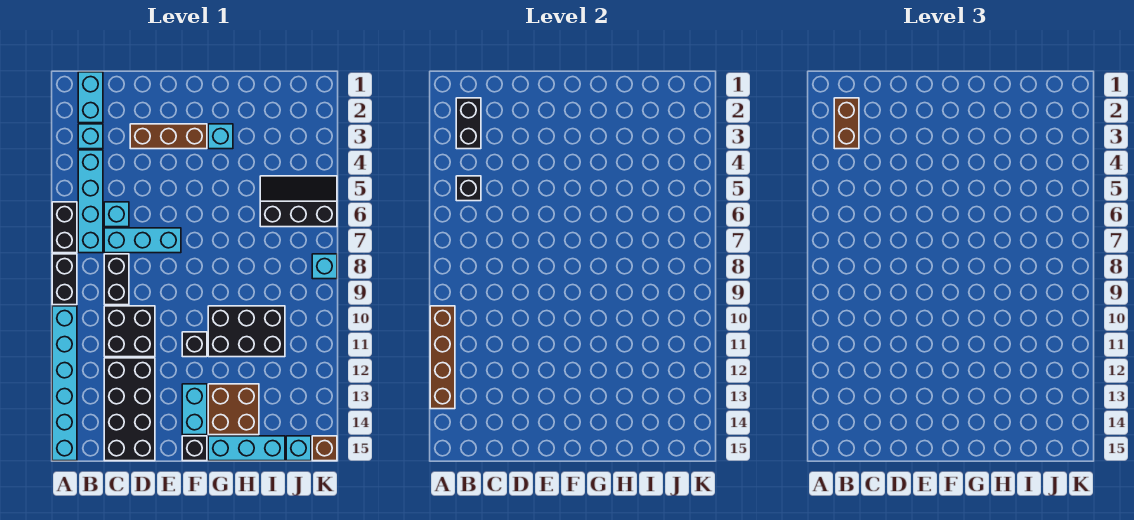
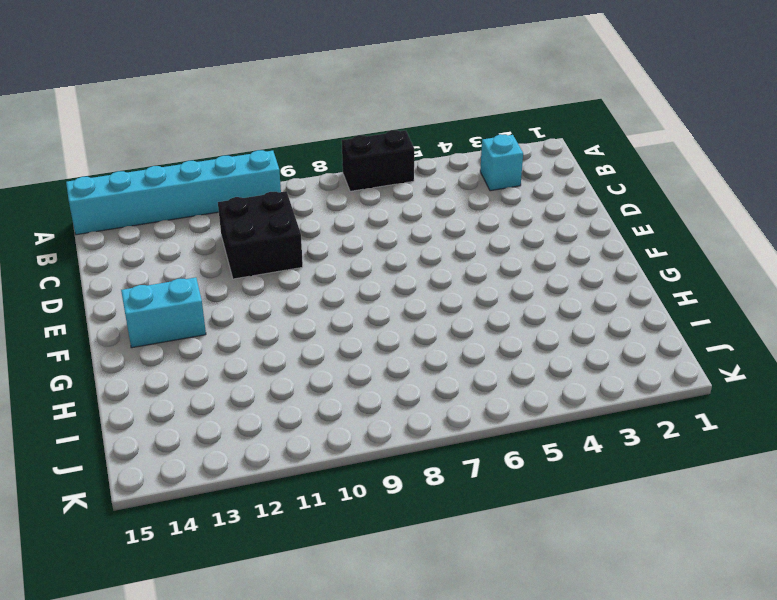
none -> black brick A8:A9 level 1
none -> cyan brick B1:B2 level 1
none -> cyan brick B4:B7 level 1

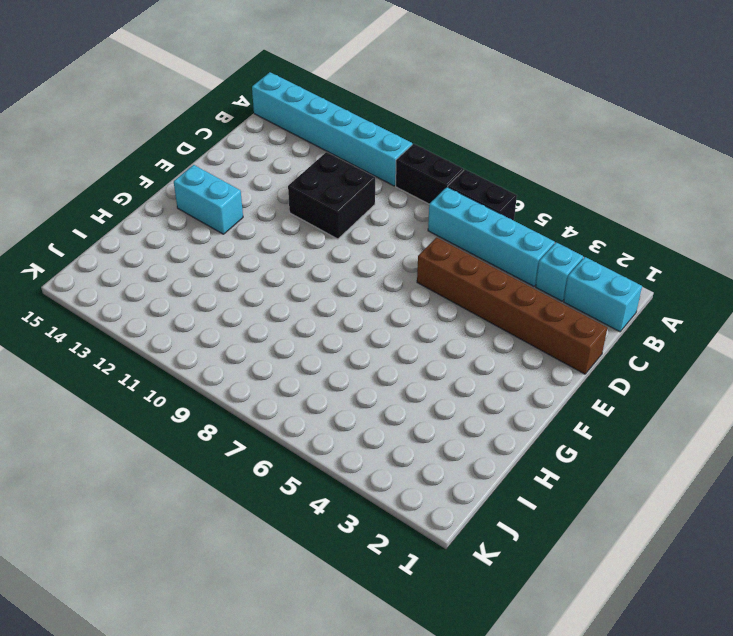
brown brick D1:D6 level 1 -> brown brick D3:F3 level 1
none -> cyan brick C6 level 1
none -> cyan brick C7:E7 level 1
none -> black brick C8:C9 level 1

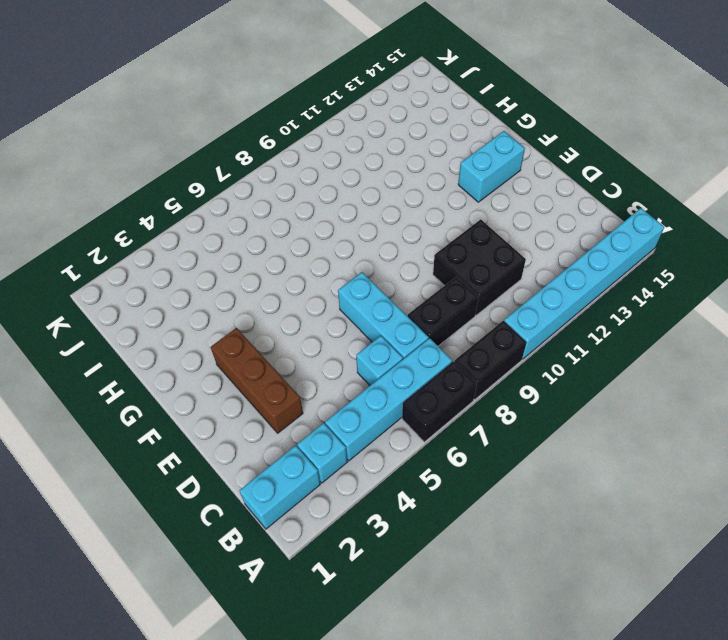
none -> black brick C12:D15 level 1
none -> black brick F11 level 1
none -> black brick F15 level 1

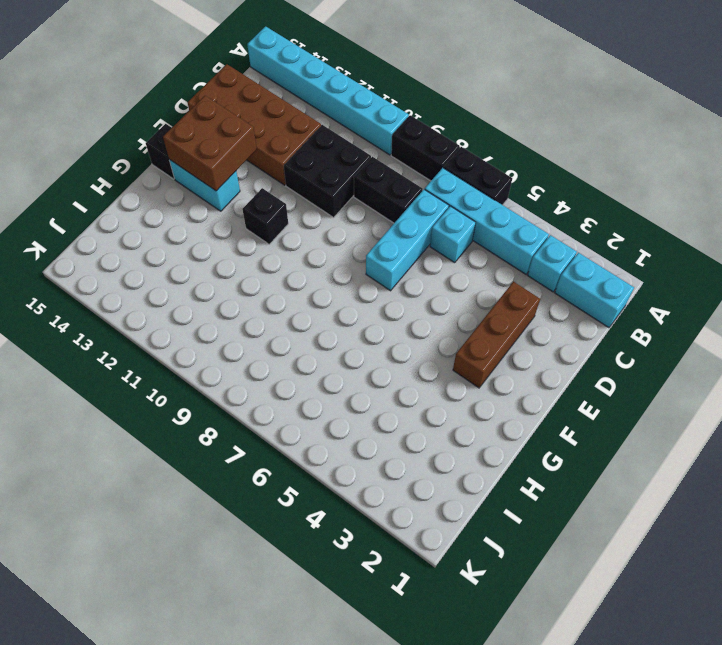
brown brick C12:D15 level 1 -> black brick C12:D15 level 1
brown brick E13:F14 level 2 -> brown brick G13:H14 level 1
none -> cyan brick G3 level 1
none -> black brick G10:I11 level 1
none -> cyan brick G15:I15 level 1

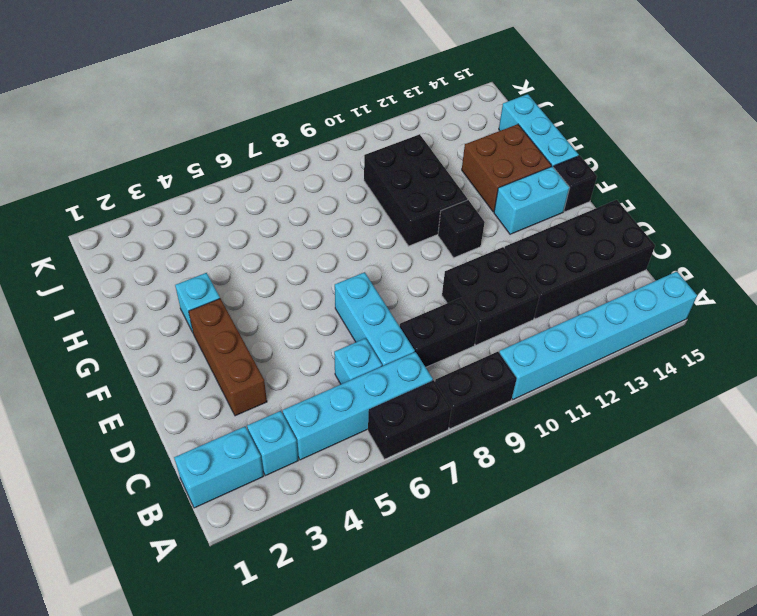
none -> black slope I5:K6 level 1 top 6
none -> cyan brick J15 level 1
none -> cyan brick K8 level 1

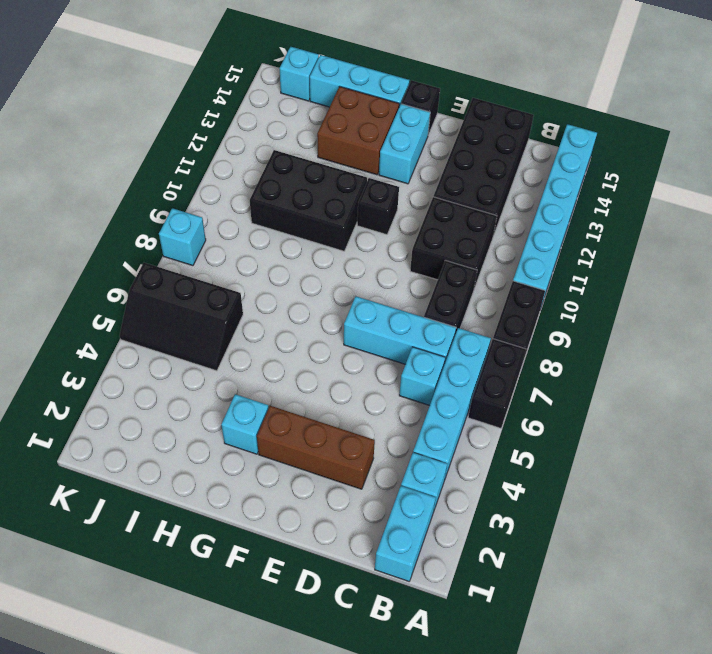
none -> brown brick K15 level 1
none -> brown brick A10:A13 level 2
none -> black brick B2:B3 level 2

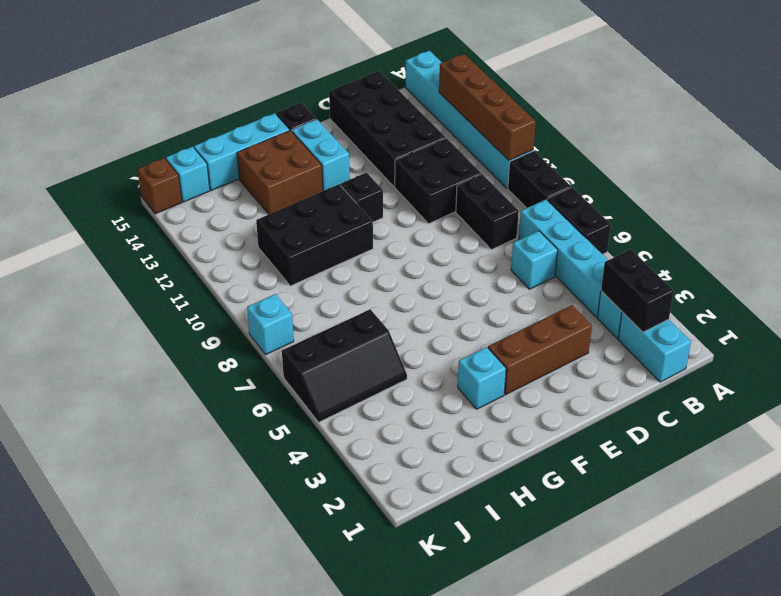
none -> cyan brick C7:E7 level 1
none -> black brick B5 level 2
none -> brown brick B2:B3 level 3

